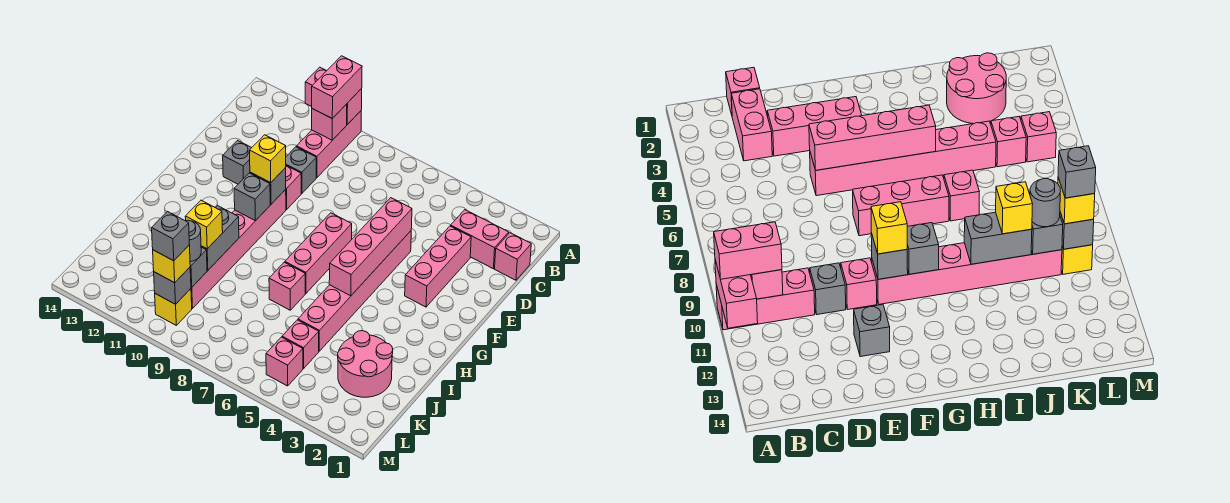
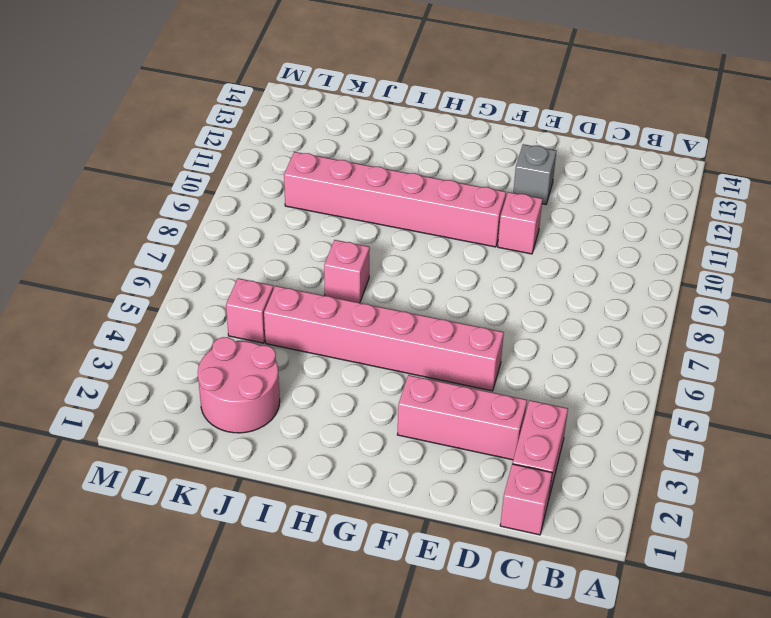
none -> pink brick A10:C10 level 1
none -> grey brick D10 level 1
none -> pink brick F7:H7 level 1

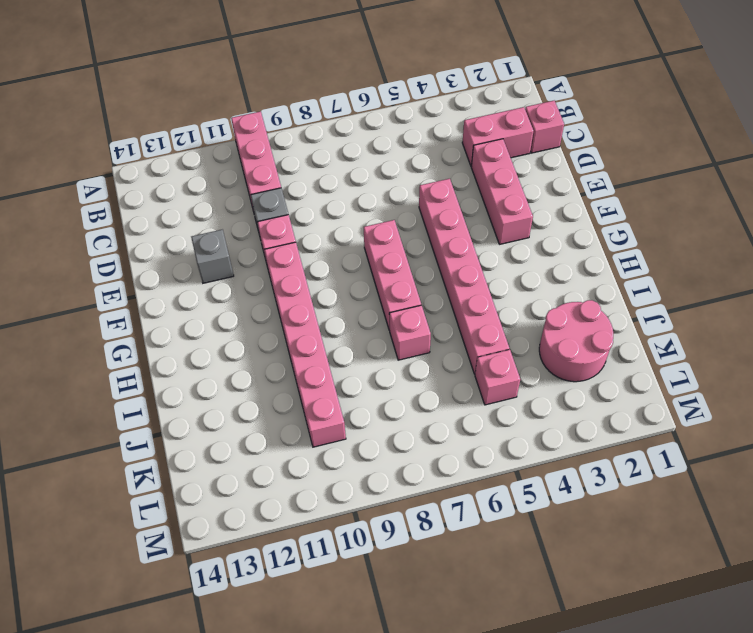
none -> pink brick L5 level 1
none -> yellow brick L10 level 1
none -> pink brick A10:A11 level 2

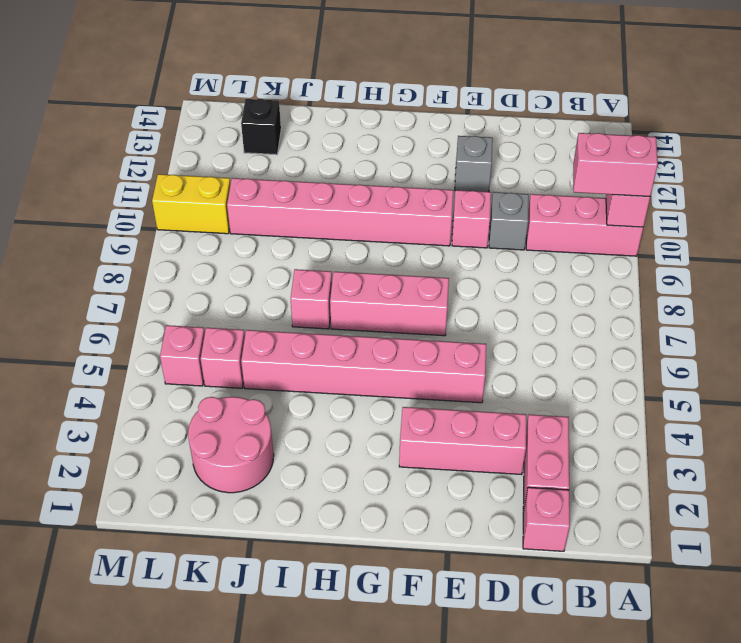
black brick K13 level 1 -> none
yellow brick L10:M10 level 1 -> yellow brick L10 level 1
none -> pink brick B10 level 2
none -> pink brick E5:H5 level 2
none -> grey brick F10 level 2

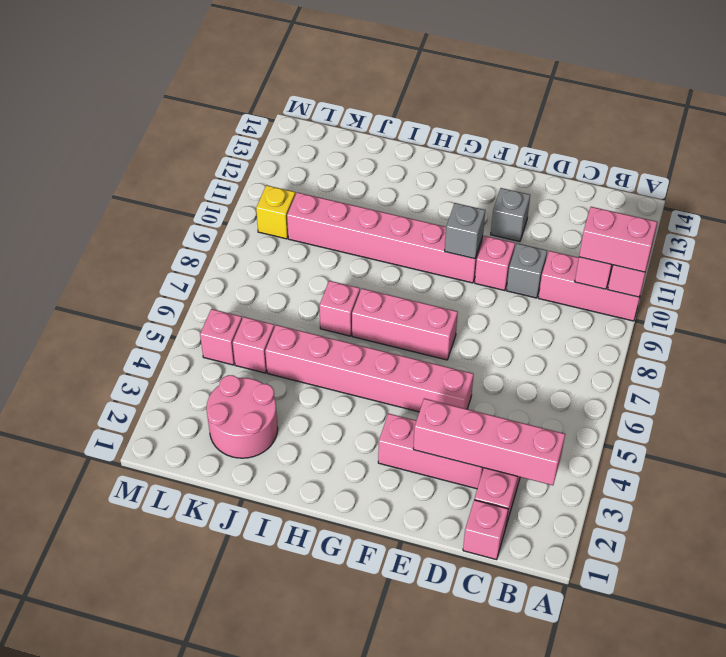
pink brick B3:E3 level 2 -> pink brick E5:H5 level 2
none -> grey brick G10 level 2
none -> grey brick I10:J10 level 2
none -> grey brick K10 level 2

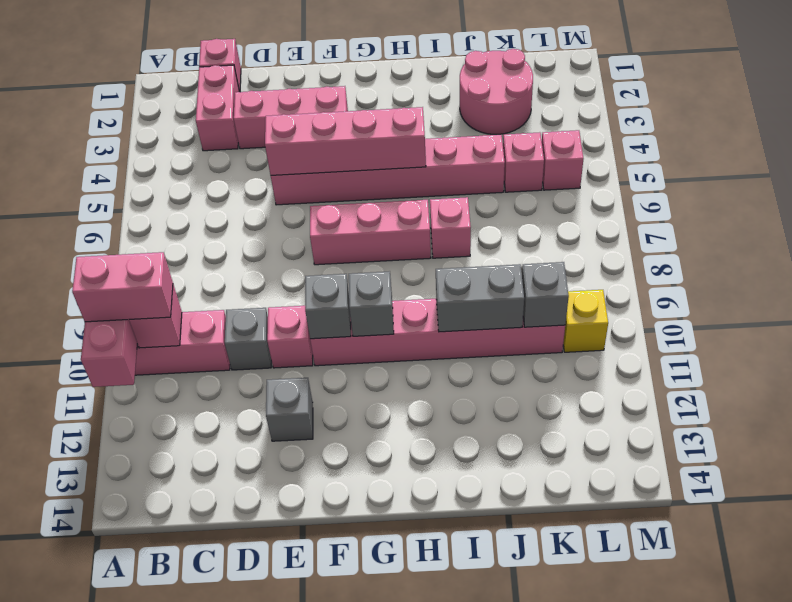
none -> grey brick L10 level 2
none -> yellow brick F10 level 3
none -> yellow brick J10 level 3

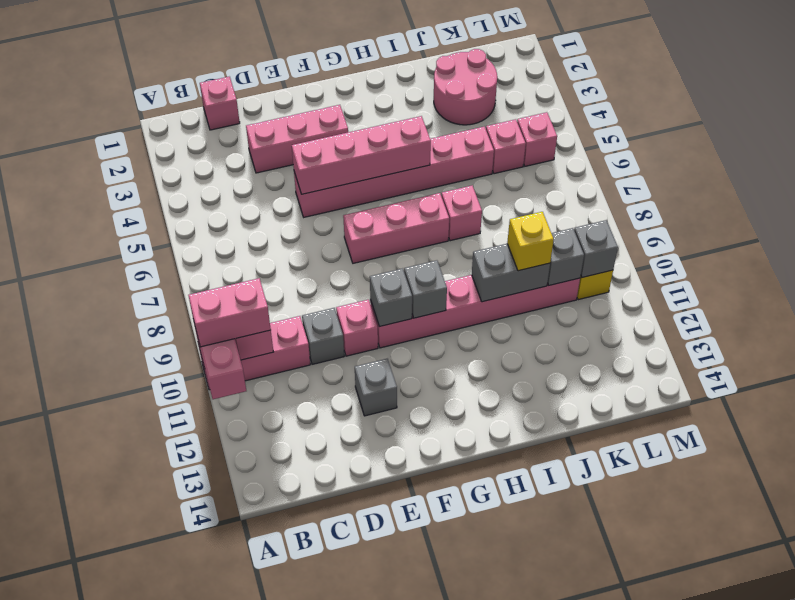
none -> pink brick C2:C3 level 1
none -> yellow brick F10 level 3
none -> grey round brick K10 level 3

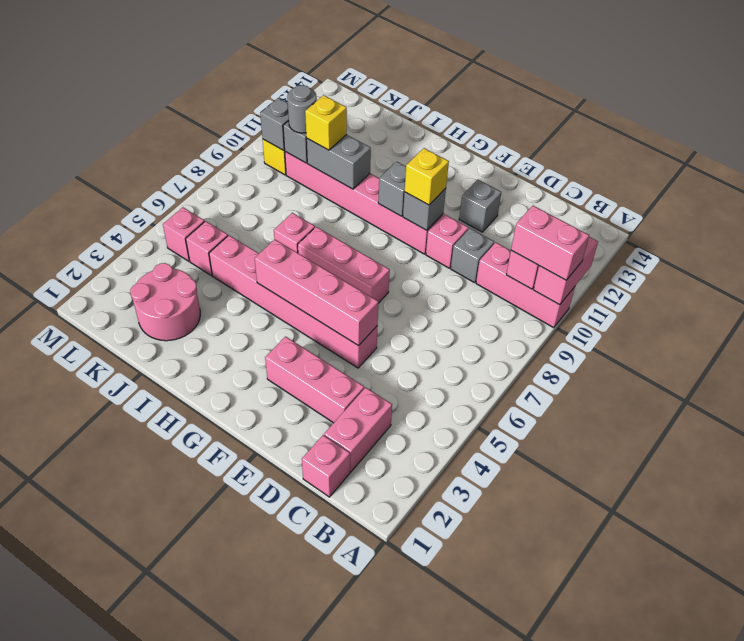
none -> yellow brick L10 level 3
none -> grey brick L10 level 4

